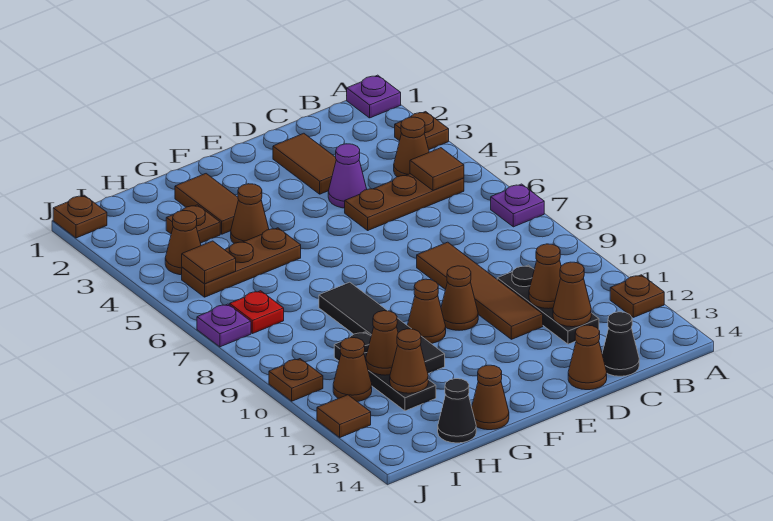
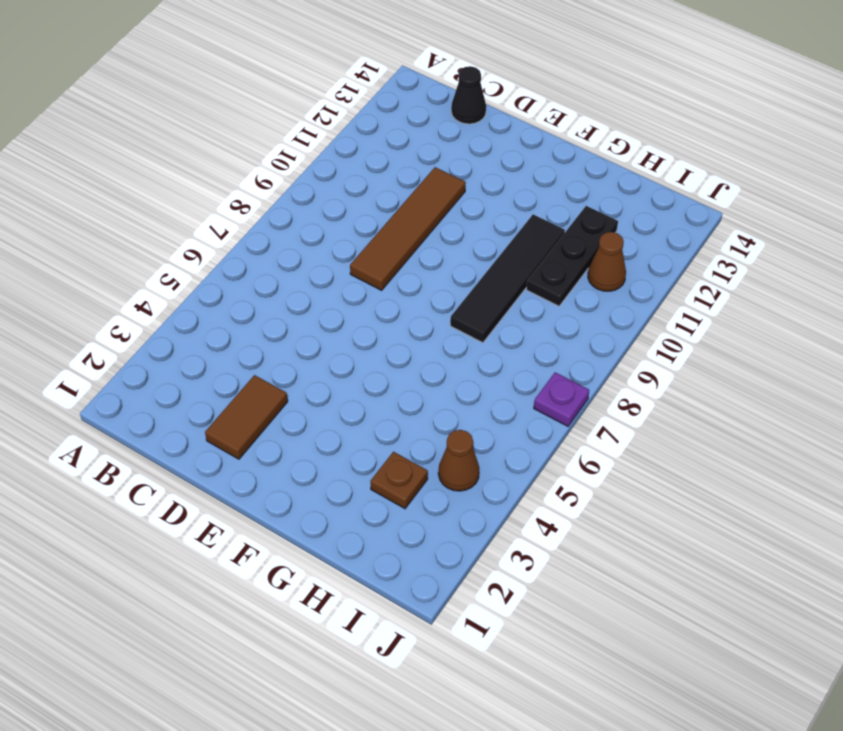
none -> purple plate A1 level 1
none -> brown plate A3 level 1
none -> purple plate A7 level 1
none -> brown plate A12 level 1

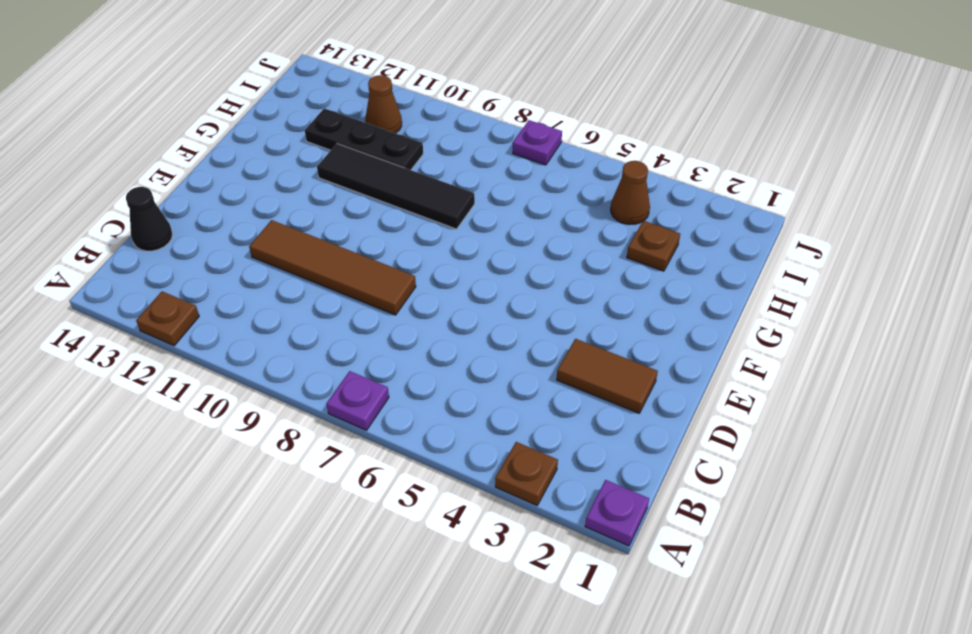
none -> brown cone B4 level 1
none -> brown plate B5:D5 level 1
none -> black plate C10:C12 level 1
none -> purple cone D4 level 1

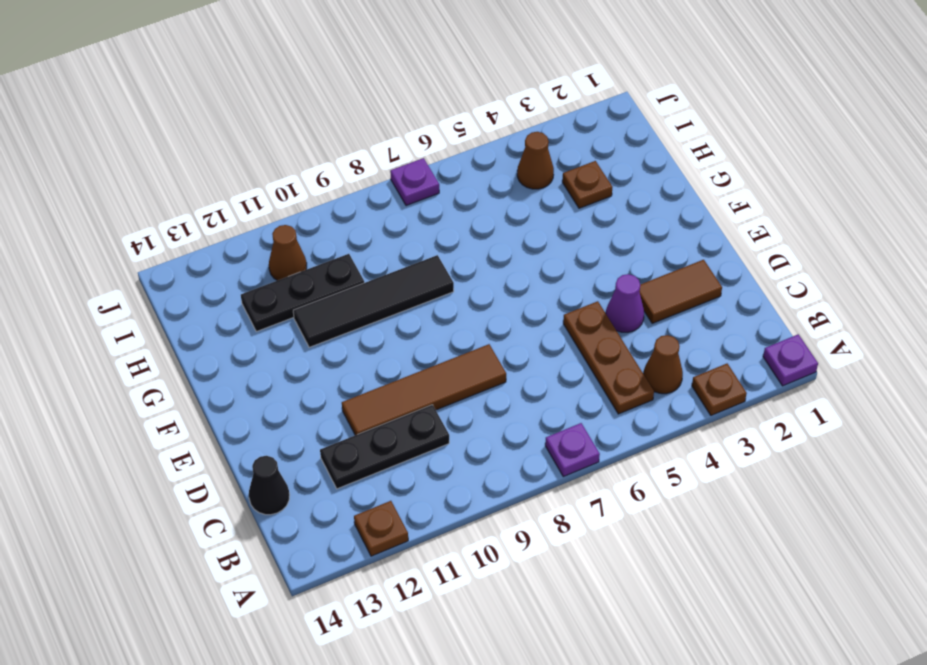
none -> brown cone D14 level 1
none -> brown cone E10 level 1
none -> brown cone F10 level 1
none -> brown tile G2:G3 level 1

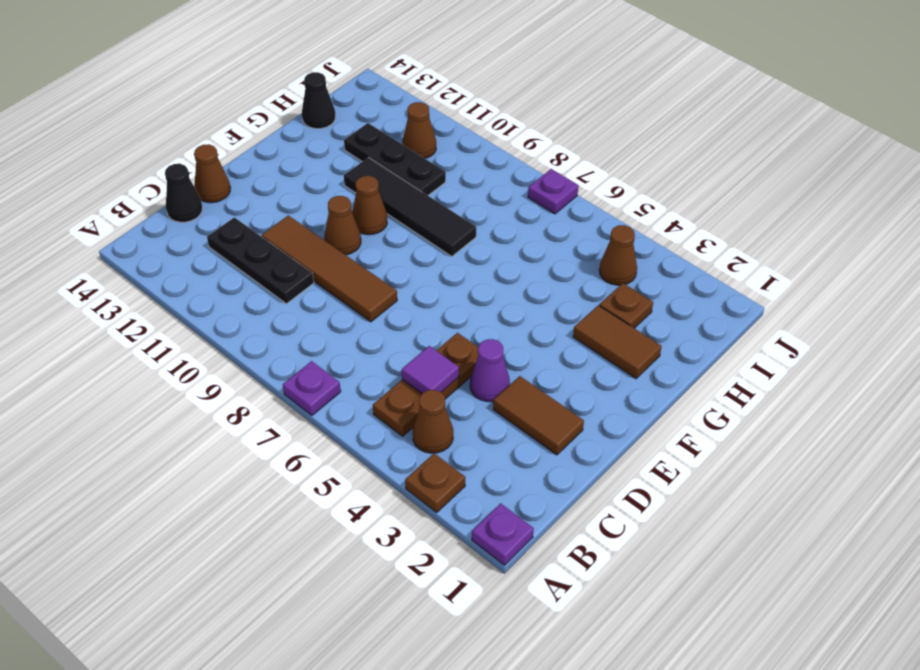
purple tile C5 level 2 -> none
none -> brown plate A12 level 1
none -> brown cone G4 level 1
none -> brown plate G5:I5 level 1
none -> brown cone G14 level 1

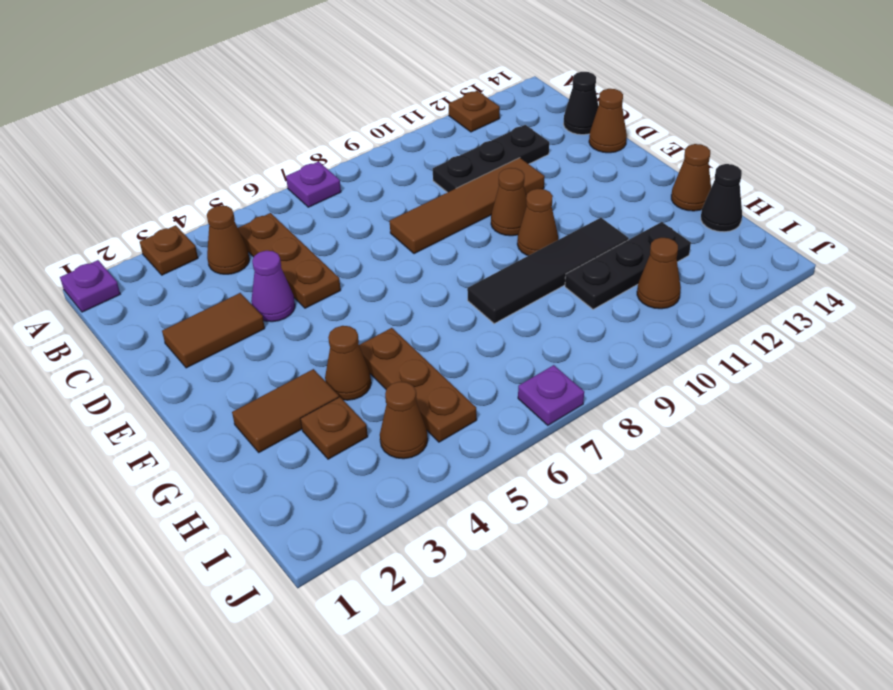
none -> red plate I7 level 1
none -> brown plate J1 level 1
none -> brown plate J10 level 1
none -> brown tile J12 level 1

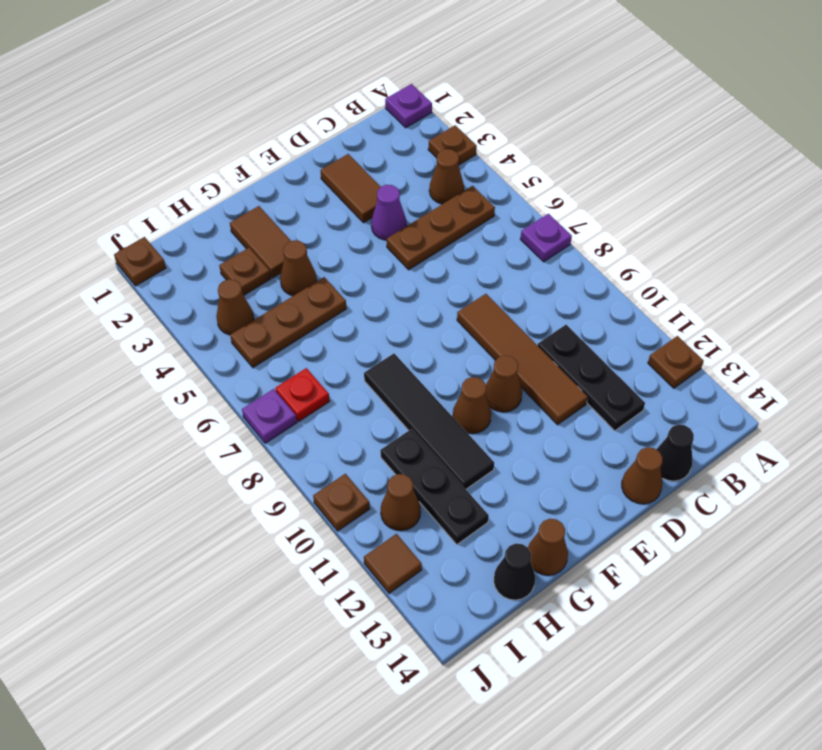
none -> brown tile B5 level 2
none -> brown cone C11 level 2
none -> brown cone C12 level 2
none -> brown cone H11 level 2

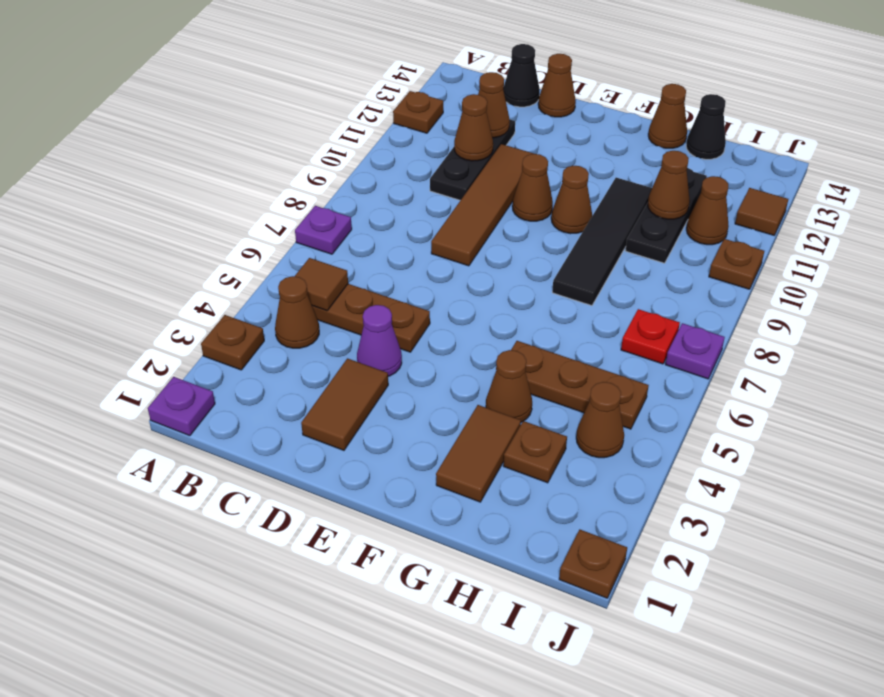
none -> brown cone H12 level 2
none -> brown tile I5 level 2

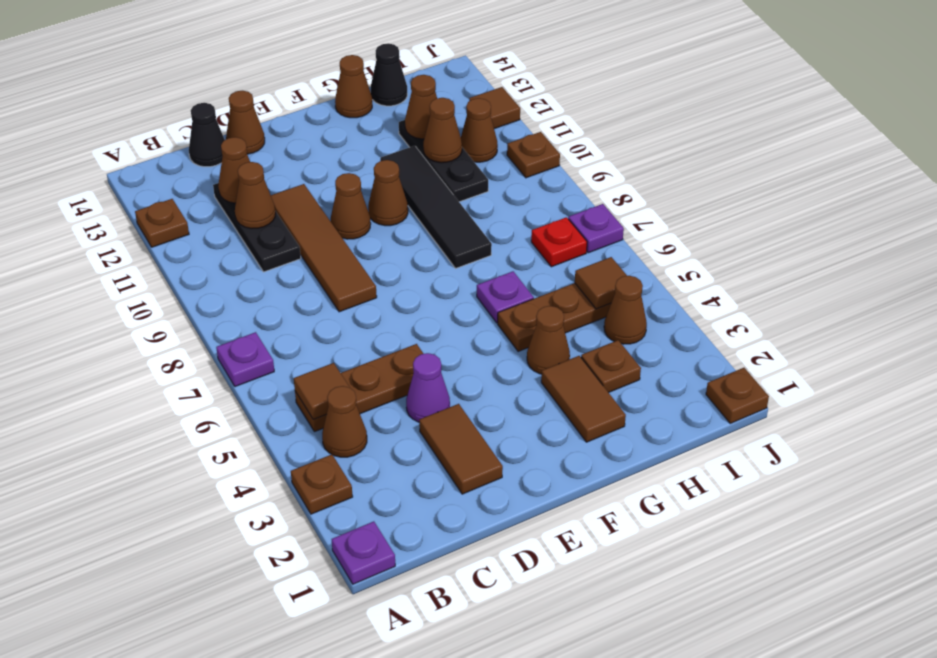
purple plate G6 level 1 -> none

